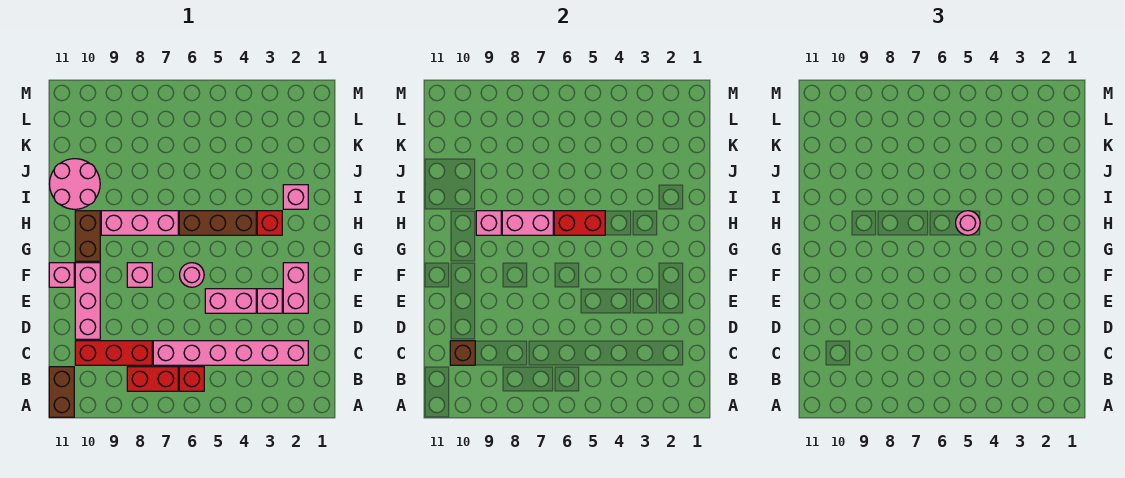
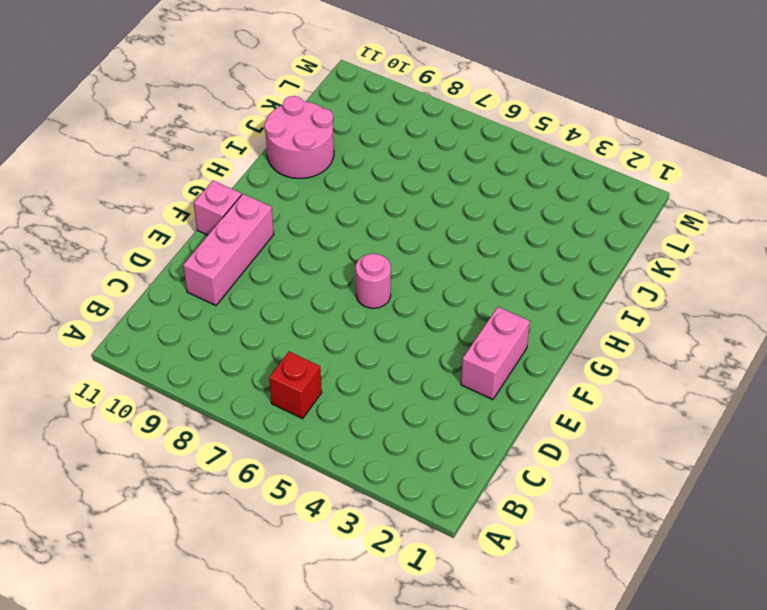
none -> brown brick A11:B11 level 1
none -> red brick B7:B8 level 1
none -> pink brick C2:C7 level 1

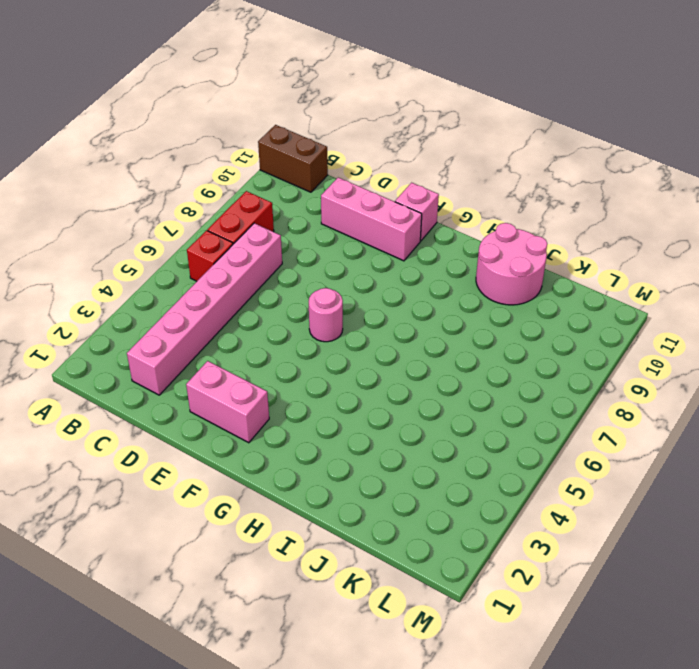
none -> red brick C8:C10 level 1
none -> pink brick E3 level 1
none -> pink brick E4:E5 level 1

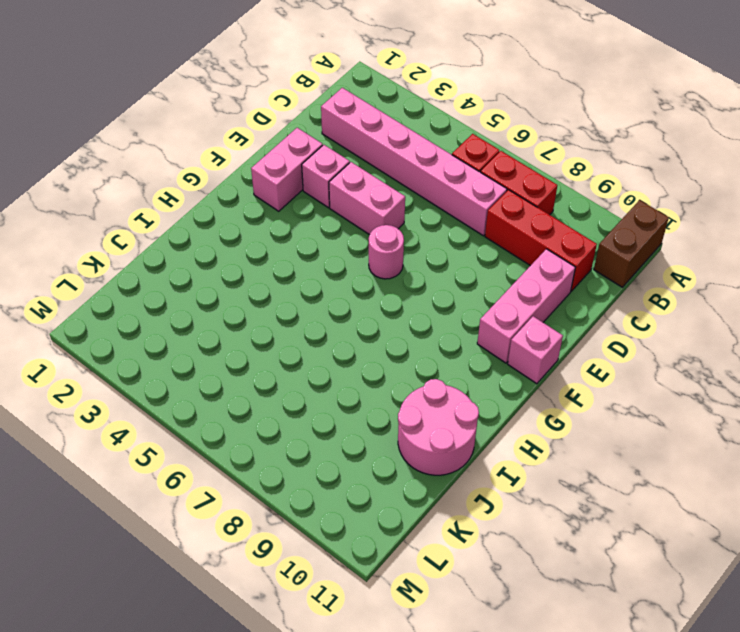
none -> pink brick F8 level 1
none -> brown brick G10:H10 level 1
none -> red brick H3 level 1

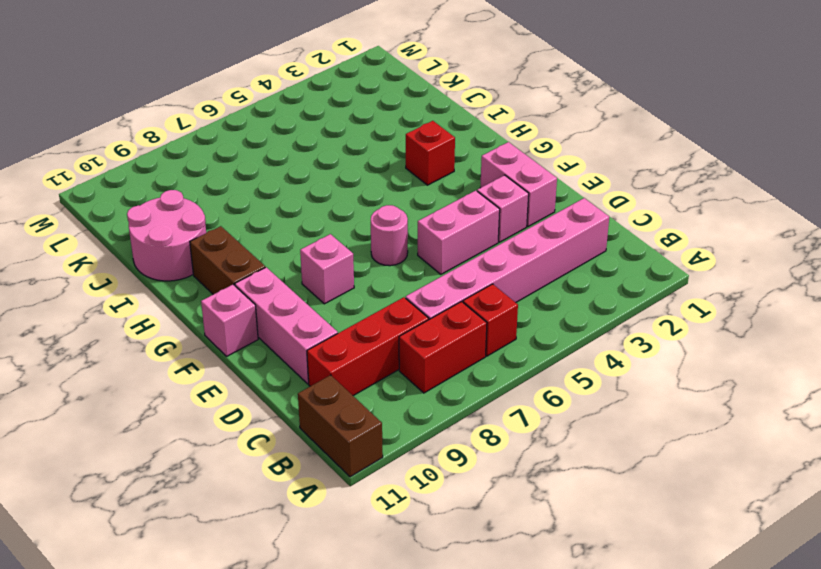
none -> brown brick H4:H6 level 1
none -> pink brick H7:H9 level 1
none -> pink brick I2 level 1

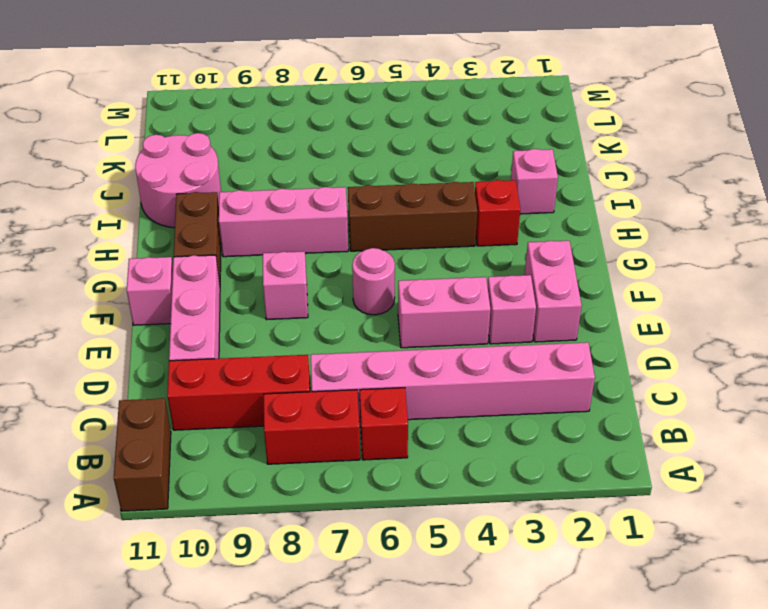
none -> brown brick C10 level 2
none -> red brick H5:H6 level 2
none -> pink brick H7:H8 level 2

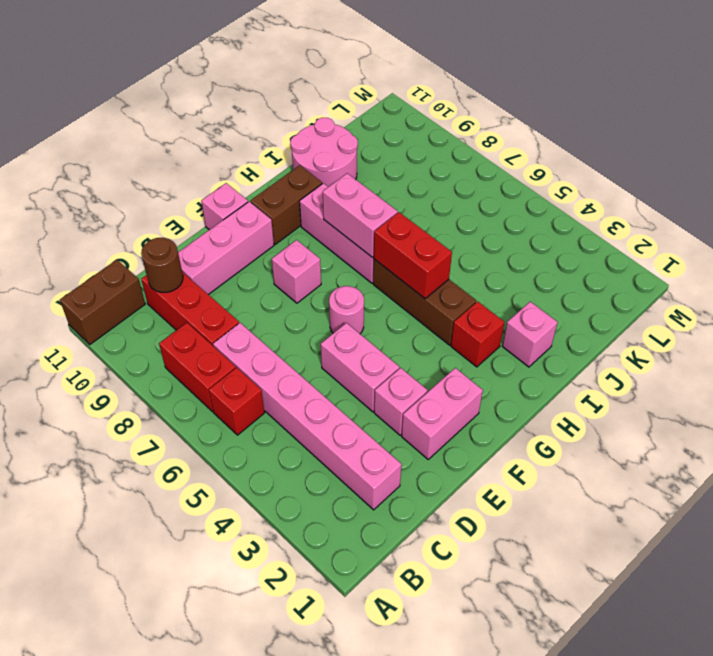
brown round brick C10 level 2 -> brown brick C10 level 2
none -> pink brick H9 level 2
none -> pink round brick H5 level 3

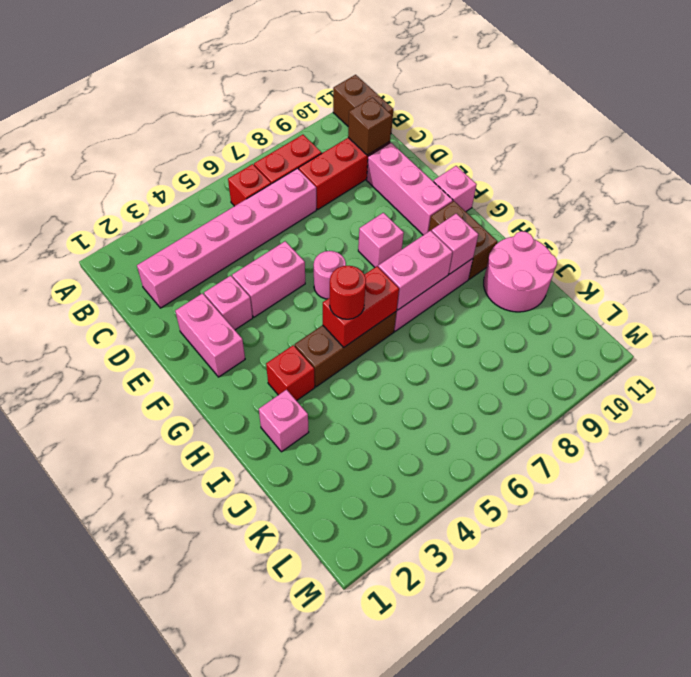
red round brick H5 level 3 -> pink round brick H5 level 3

